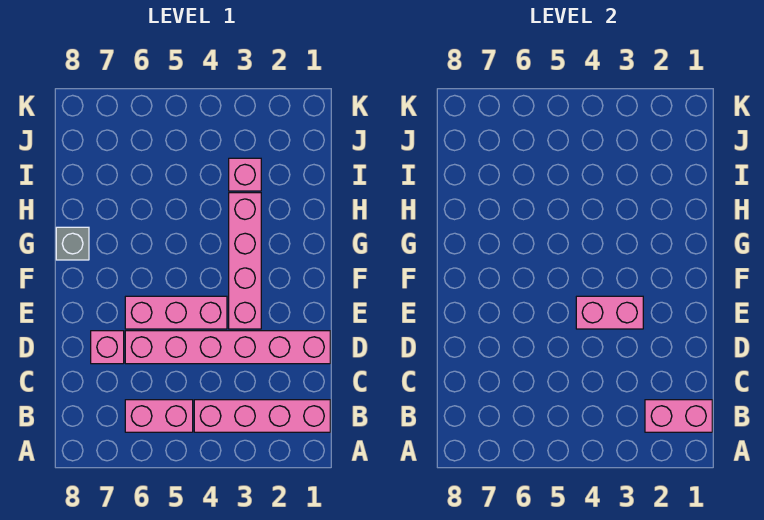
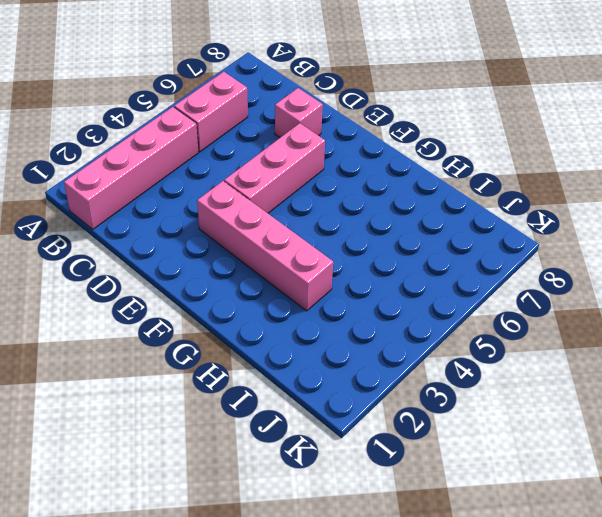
none -> pink brick D1:D6 level 1
none -> grey brick G8 level 1

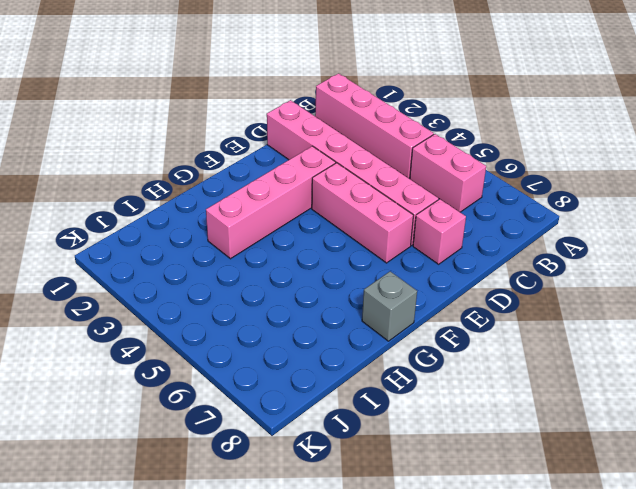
none -> pink brick I3 level 1
none -> pink brick B1:B2 level 2

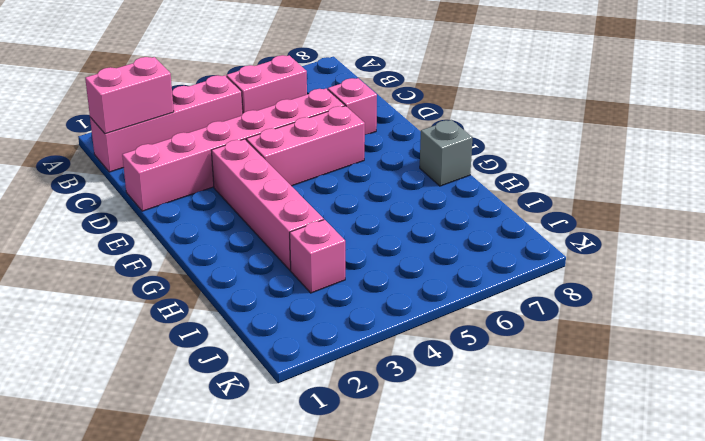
none -> pink brick E3:E4 level 2

